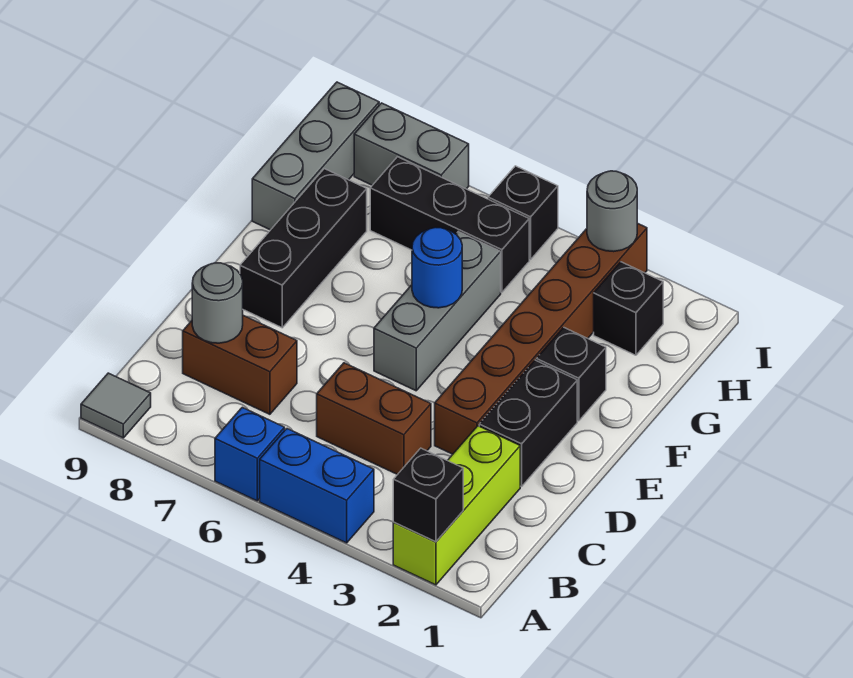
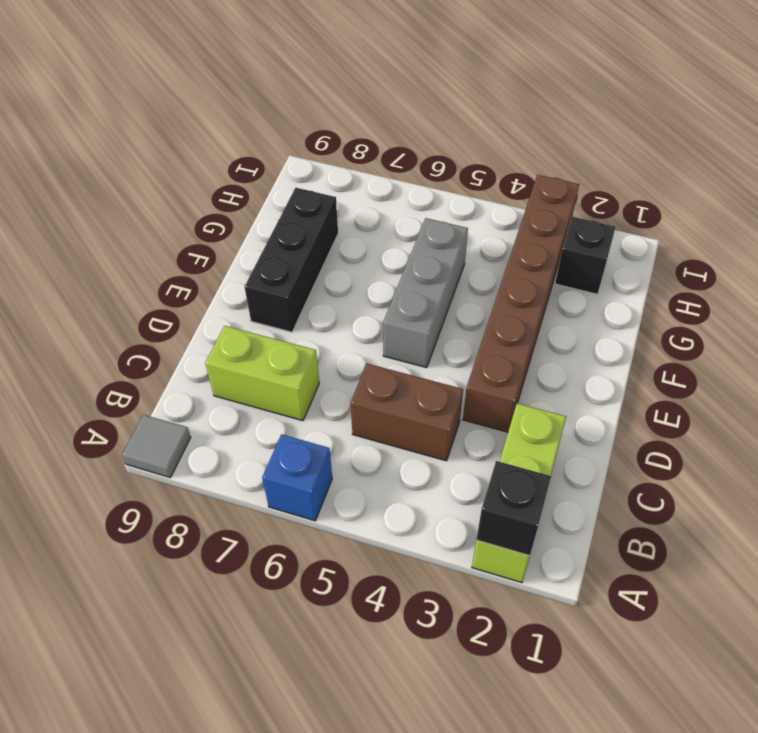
lime brick C7:C8 level 1 -> brown brick C7:C8 level 1
none -> blue brick A4:A5 level 1
none -> black brick D2:E2 level 1
none -> black brick F2 level 1

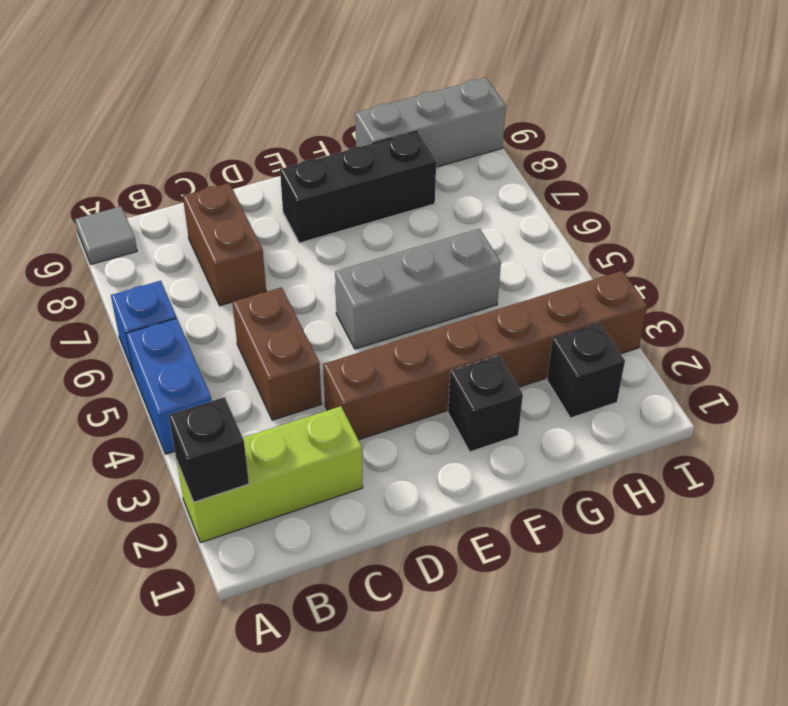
none -> black brick D2:E2 level 1
none -> black brick H5:H7 level 1
none -> black brick I5 level 1

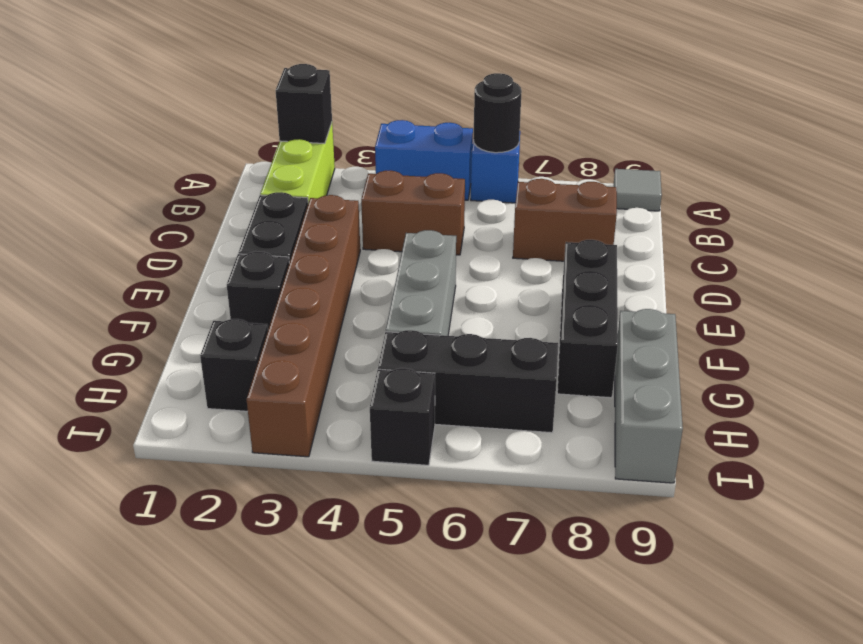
black round brick A6 level 2 -> none
none -> grey brick I7:I8 level 1
none -> grey round brick C8 level 2
none -> blue round brick F5 level 2

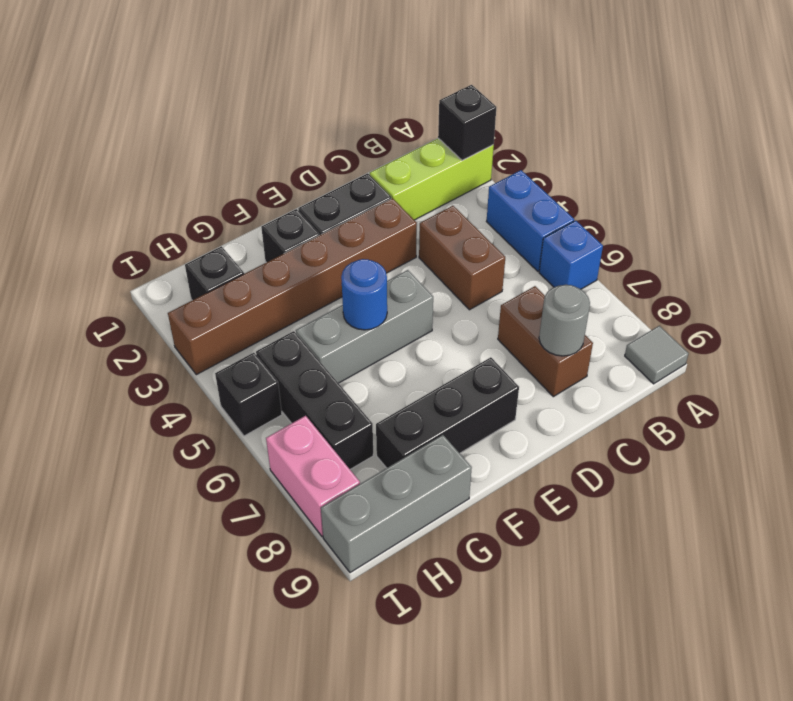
pink brick I7:I8 level 1 -> grey brick I7:I8 level 1
none -> grey round brick I3 level 2

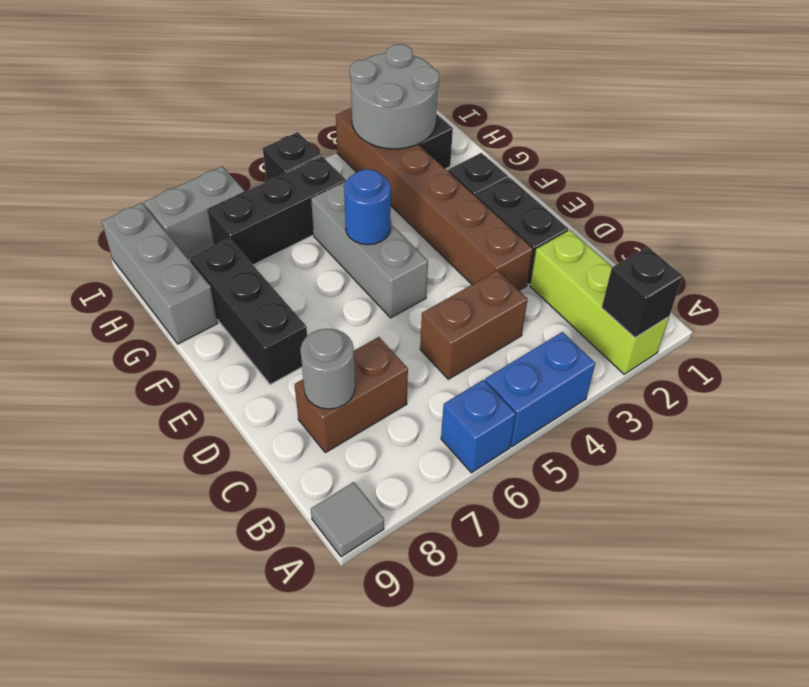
grey round brick H2:I3 level 2 -> grey round brick I3 level 2

